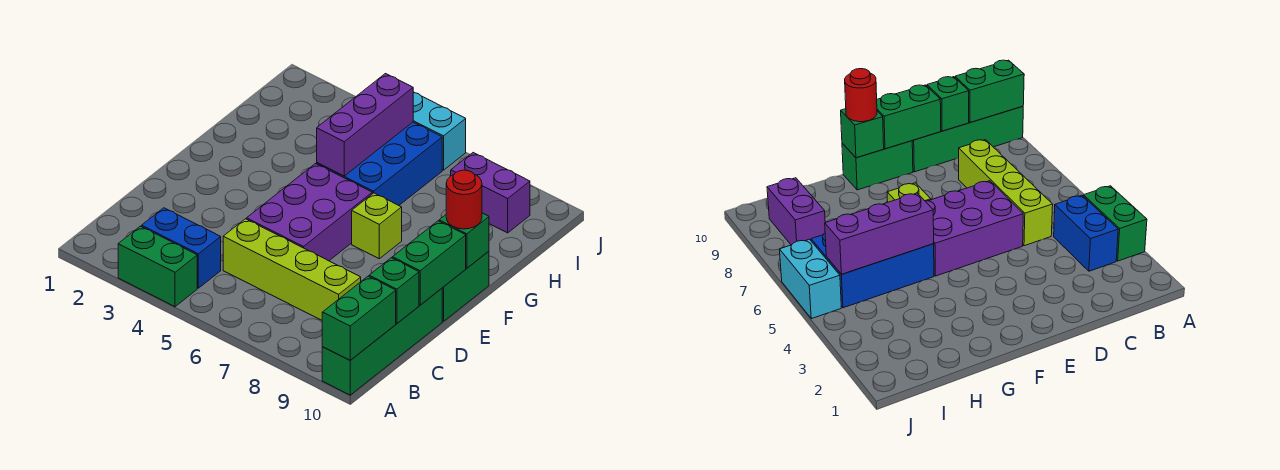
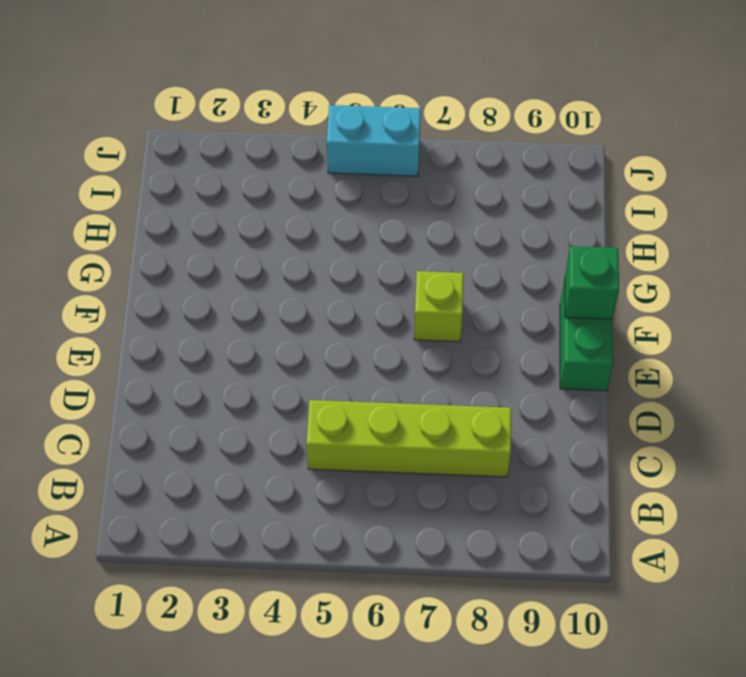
none -> green brick A3:A4 level 1
none -> green brick A10:D10 level 1
none -> blue brick B3:B4 level 1

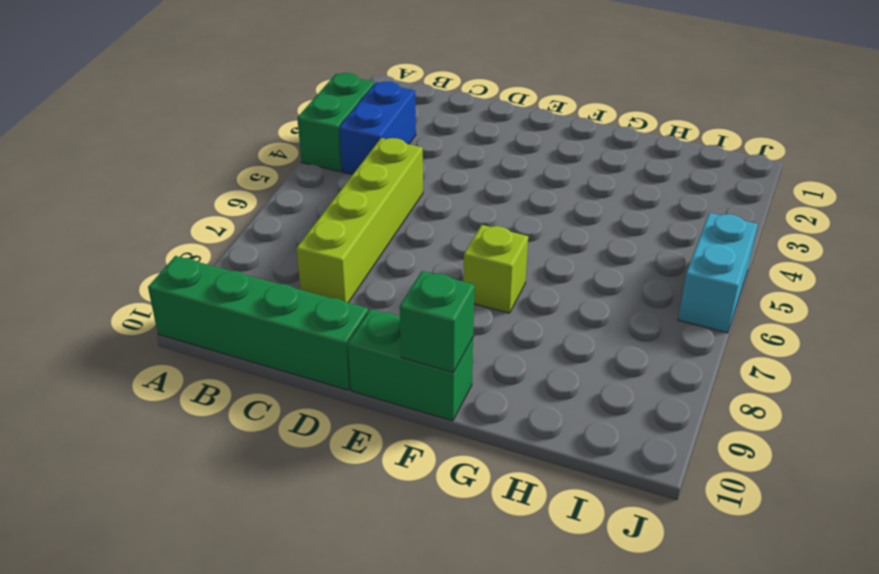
none -> purple brick D5:F6 level 1
none -> blue brick G5:I6 level 1
none -> purple brick I8:I9 level 1

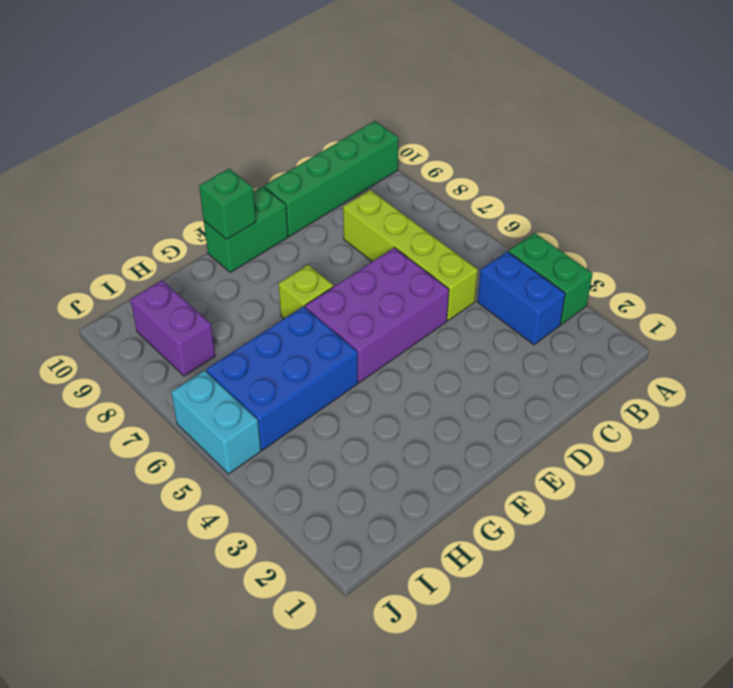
none -> green brick A10:B10 level 2
none -> green brick C10 level 2
none -> green brick D10:E10 level 2

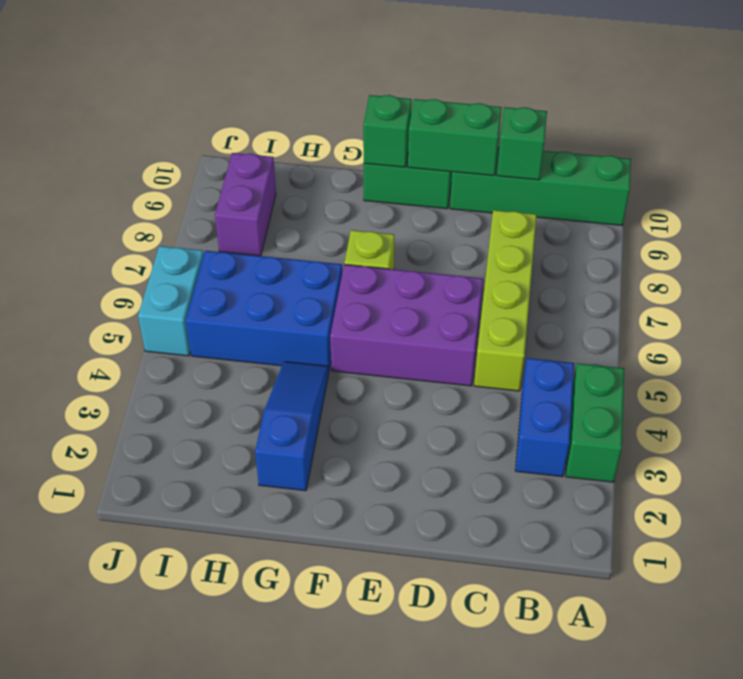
blue slope G2:G4 level 1 top 2 -> none
none -> green brick A10:B10 level 2
none -> purple brick G5:I5 level 2
none -> red round brick F10 level 3

